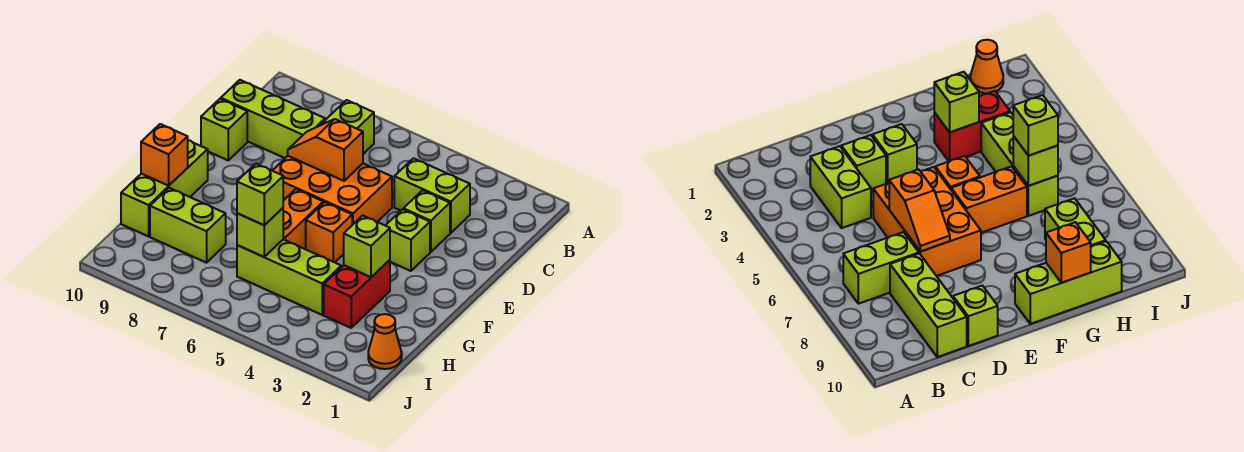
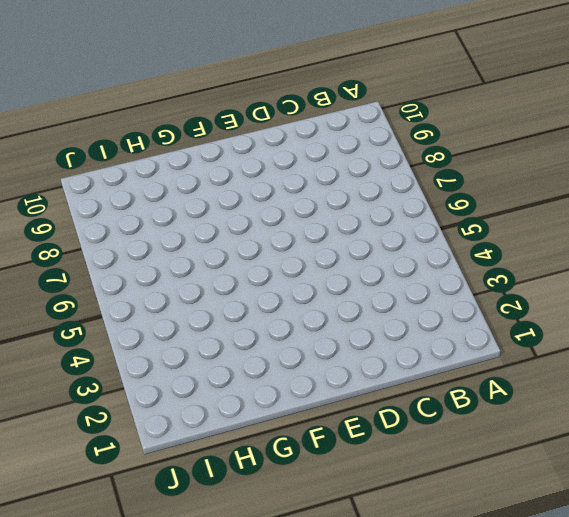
none -> lime brick B7:C7 level 1
none -> lime brick C3:C4 level 1
none -> lime brick C8:C10 level 1

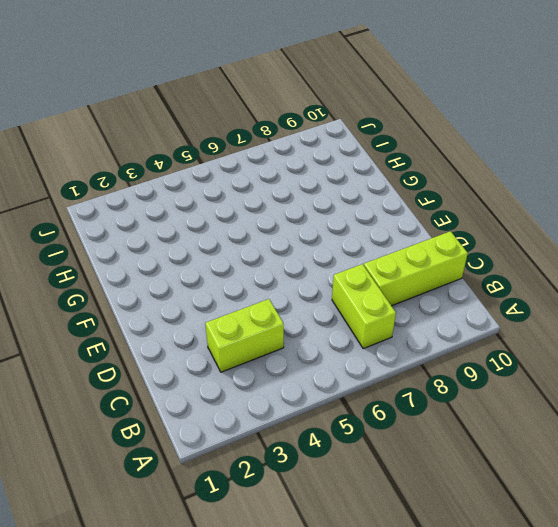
none -> lime brick D3 level 1
none -> orange brick D5:E7 level 1
none -> lime brick D10 level 1

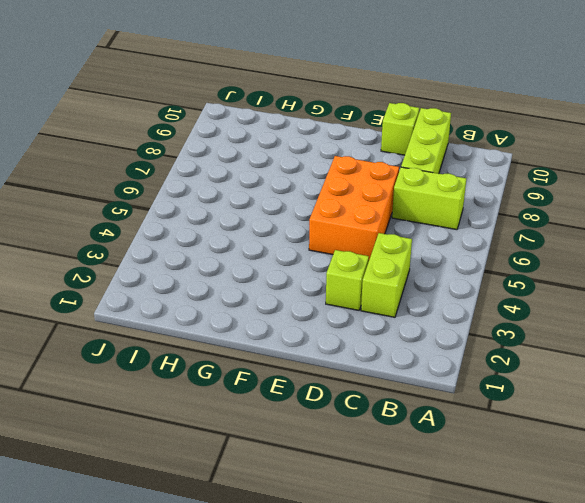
none -> lime brick E3 level 1
none -> orange brick F5 level 1
none -> orange brick F6:G6 level 1

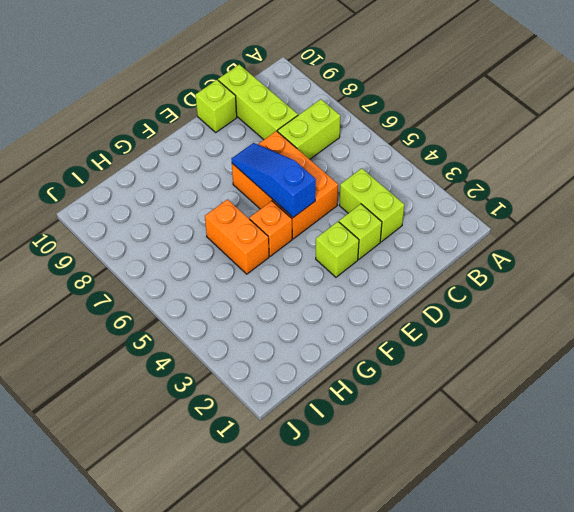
blue slope E5:E7 level 2 top 5 -> none
orange brick G5:G6 level 1 -> orange brick F6:G6 level 1
none -> lime brick F10:H10 level 1
none -> red brick G3:H3 level 1
none -> lime brick H4:H6 level 1

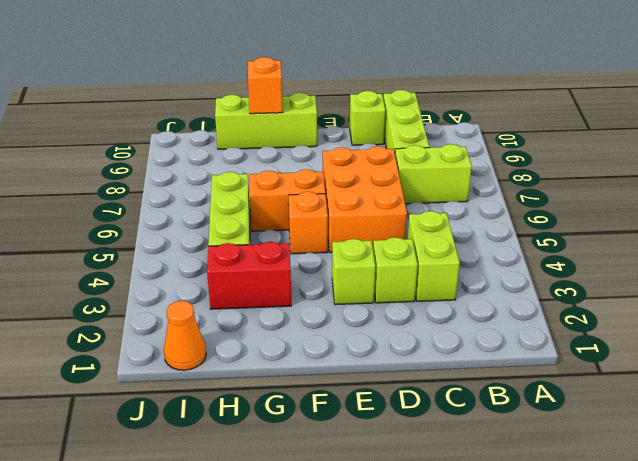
none -> lime brick H8:H9 level 1
none -> orange slope D6:D7 level 2 top 6
none -> lime brick G3 level 2

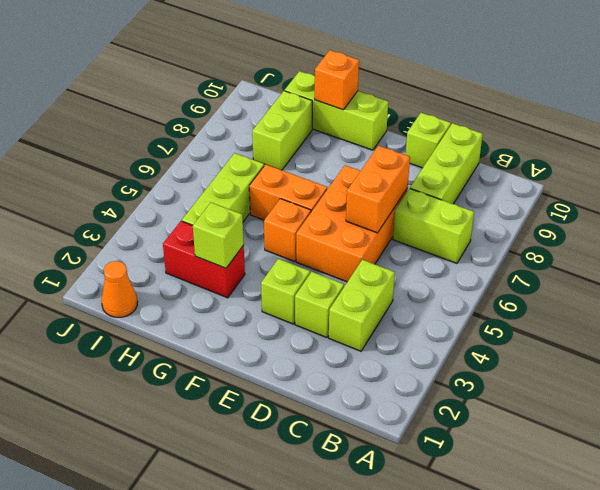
orange brick D6:D7 level 2 -> orange slope D6:D7 level 2 top 6
none -> lime brick H6 level 2
none -> lime brick H6 level 3

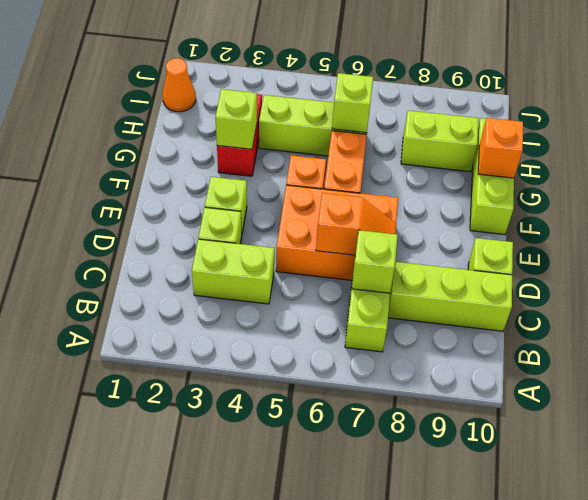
lime brick C7 level 2 -> lime brick H6 level 3

